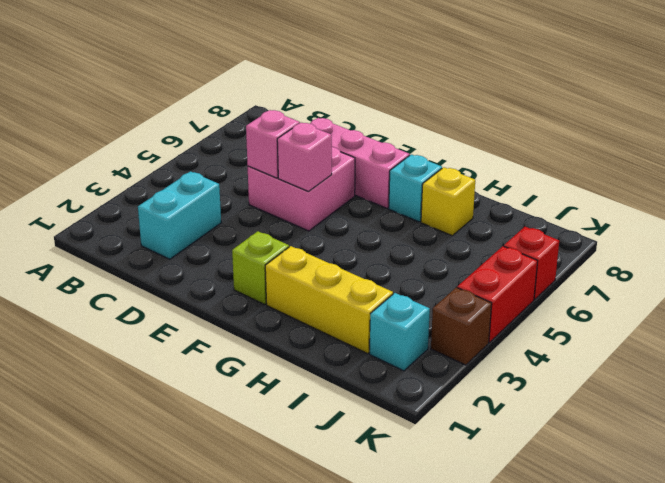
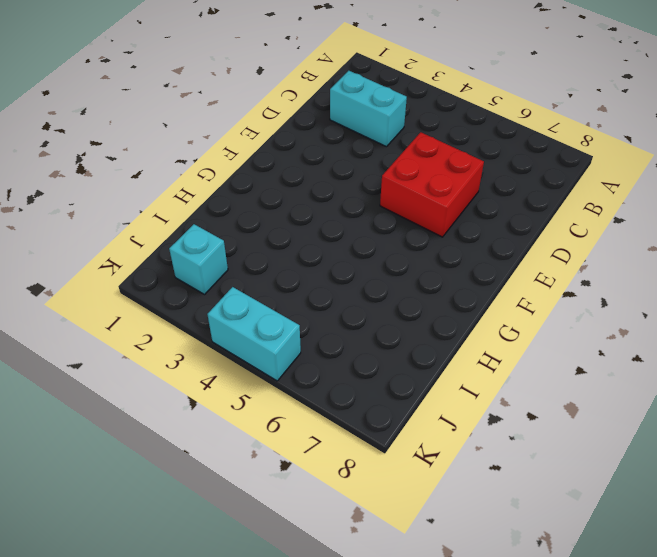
red brick D5:E6 level 1 -> pink brick D5:E6 level 1
cyan brick K4:K5 level 1 -> red brick K4:K5 level 1
none -> pink brick D7:F7 level 1
none -> lime brick F2 level 1
none -> yellow brick G2:I2 level 1

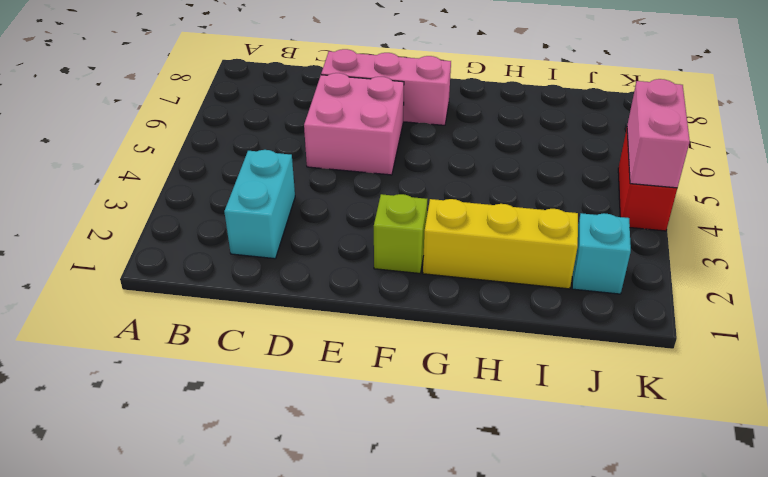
pink brick K4:K5 level 2 -> none
none -> cyan brick G7 level 1
none -> yellow brick H7 level 1
none -> brown brick K3 level 1

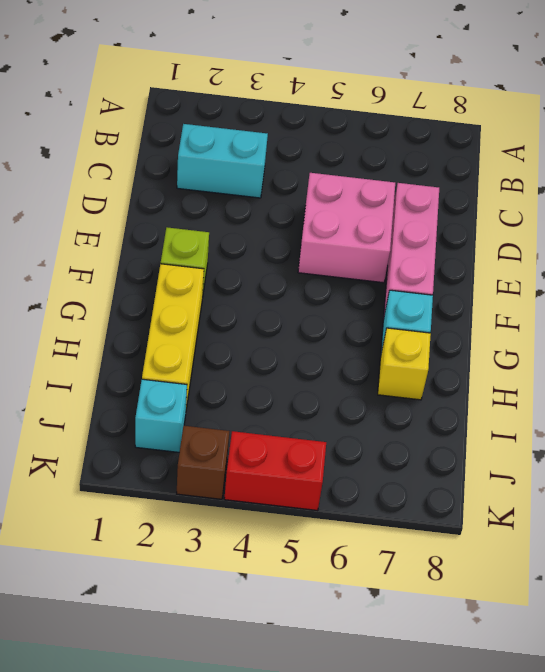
none -> red brick K6 level 1
none -> pink brick D5 level 2
none -> pink brick E5 level 2

